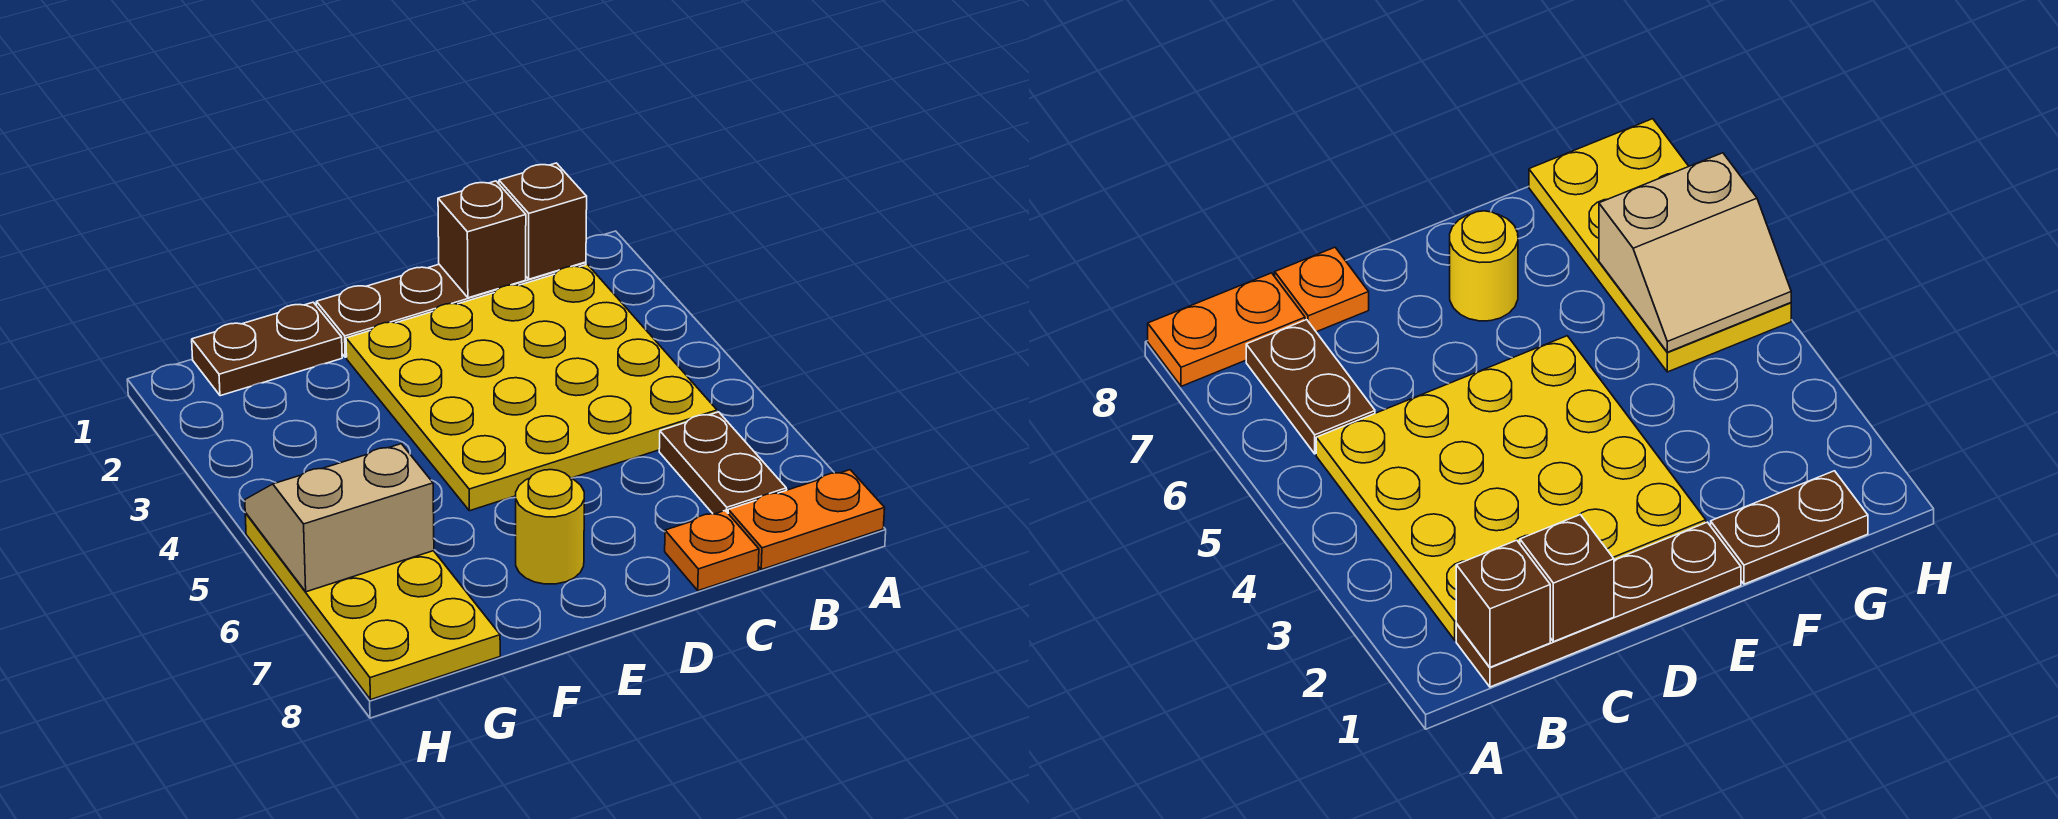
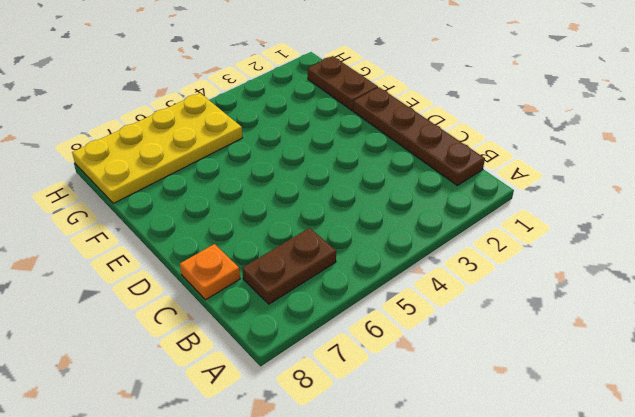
none -> orange plate A8:B8 level 1
none -> yellow plate B2:E5 level 1

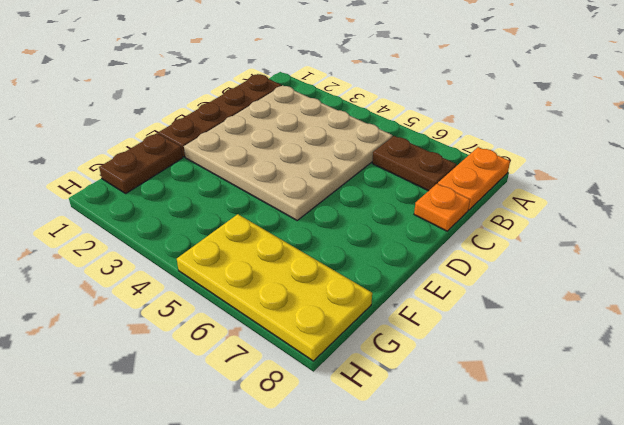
tan plate B2:E5 level 1 -> yellow plate B2:E5 level 1
none -> yellow round brick E7 level 1
none -> brown brick B1 level 2

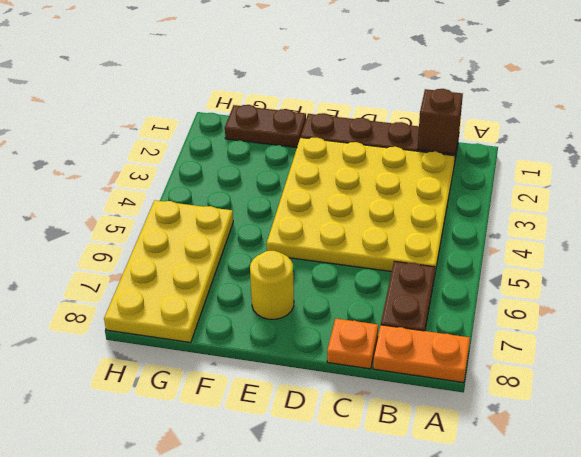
none -> brown brick C1 level 2
none -> tan slope G5:H6 level 2 top 6

